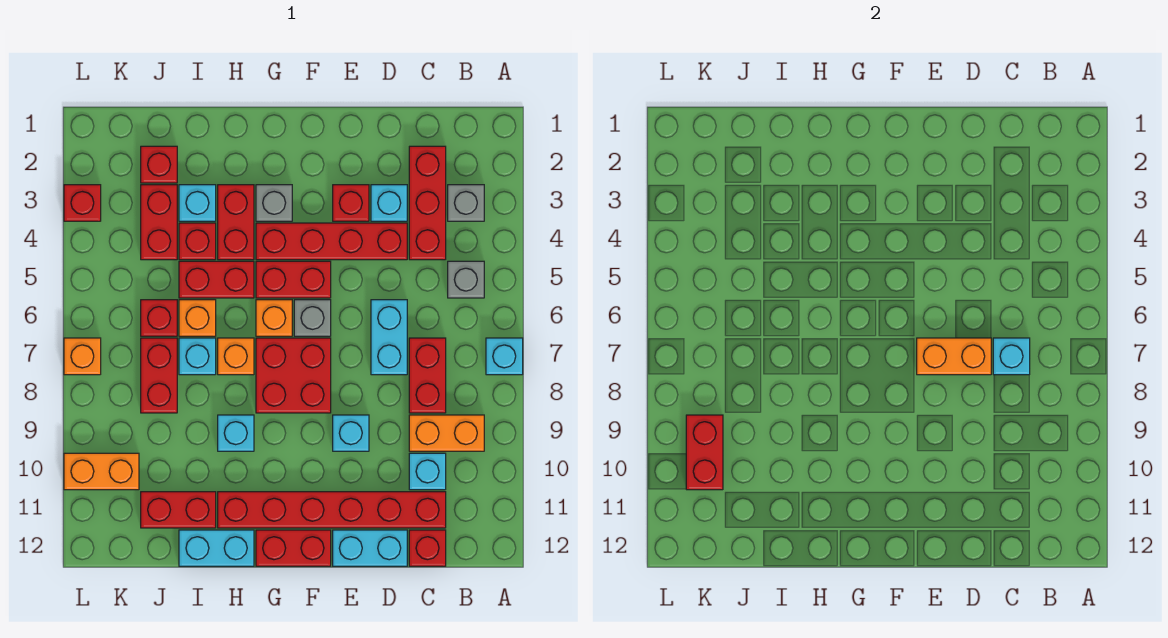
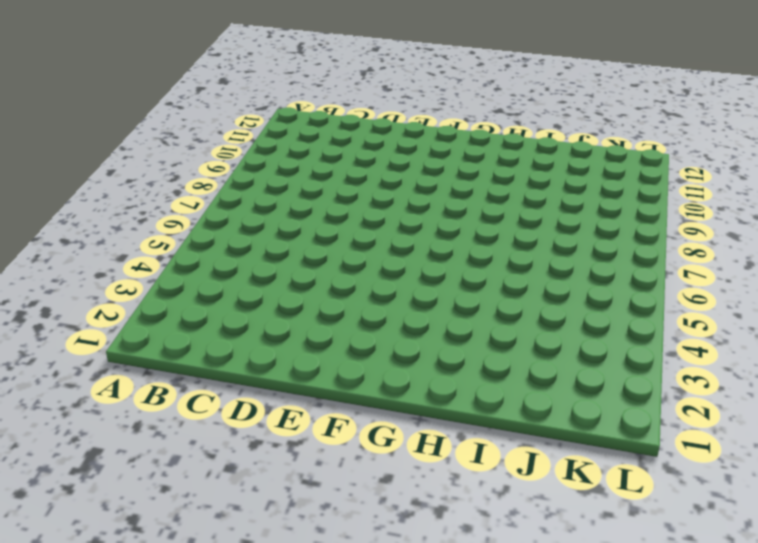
none -> cyan brick A7 level 1
none -> grey brick B3 level 1
none -> grey brick B5 level 1
none -> orange brick B9:C9 level 1

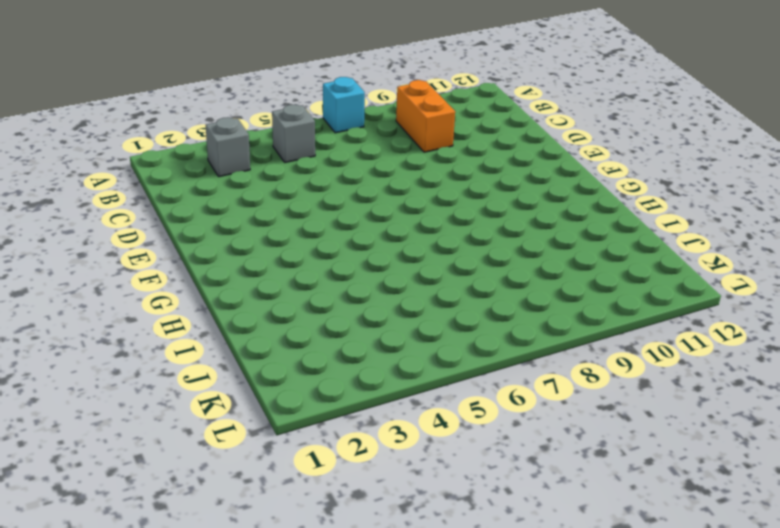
none -> red brick C2:C4 level 1
none -> red brick C7:C8 level 1
none -> cyan brick C10 level 1
none -> red brick C11:H11 level 1

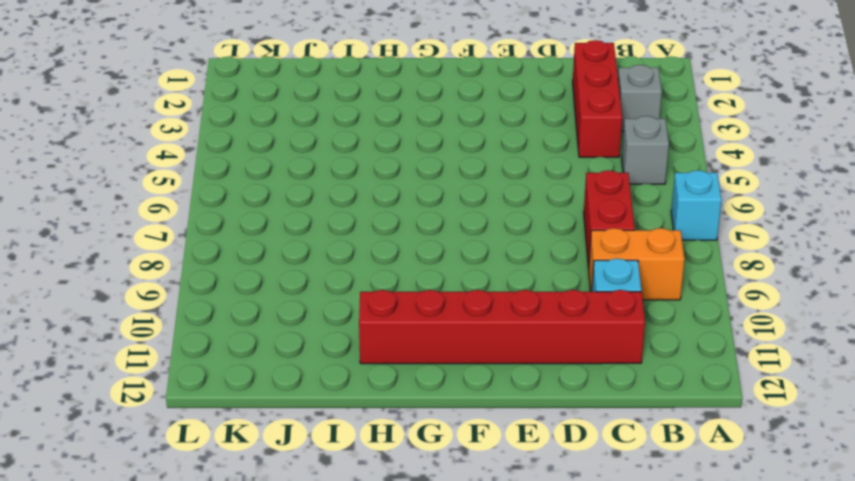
none -> red brick C12 level 1
none -> cyan brick D3 level 1
none -> red brick D4:G4 level 1
none -> cyan brick D6:D7 level 1

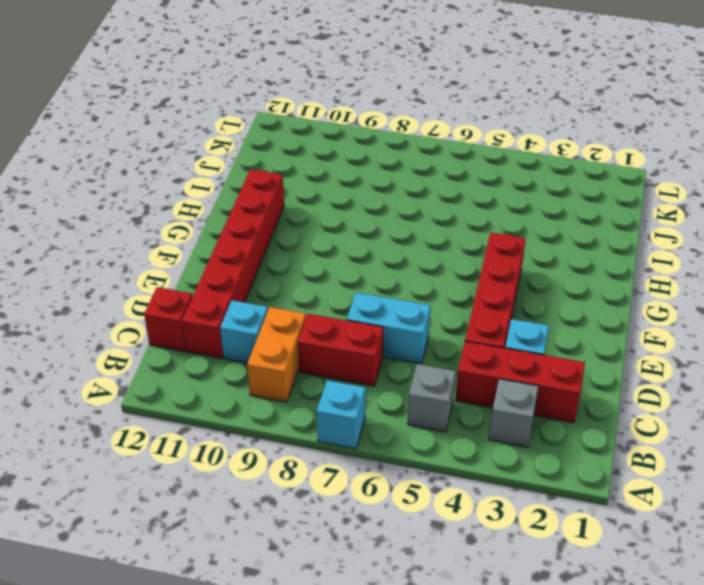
none -> cyan brick D12:E12 level 1
none -> red brick E3 level 1
none -> cyan brick E9 level 1
none -> red brick F5:G5 level 1

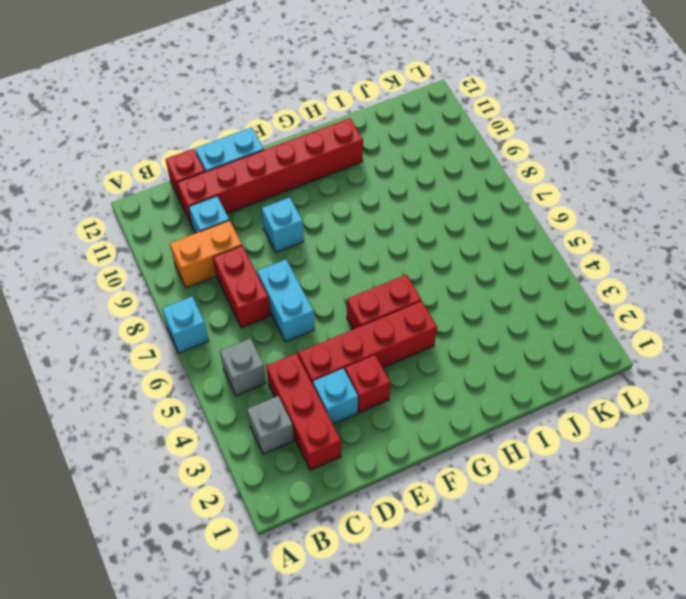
none -> grey brick F6 level 1
none -> red brick F7:G8 level 1
none -> red brick F12:G12 level 1
none -> grey brick G3 level 1

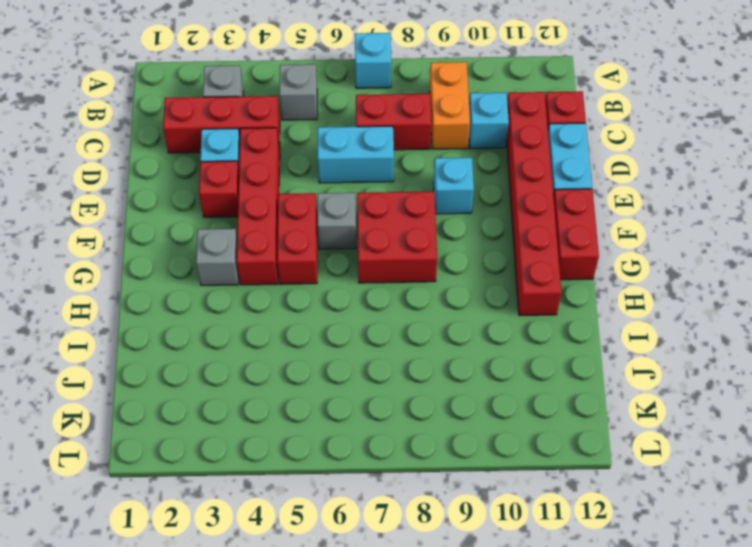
none -> orange brick G6 level 1
none -> red brick H3:H4 level 1
none -> red brick H5:I5 level 1
none -> orange brick H7 level 1

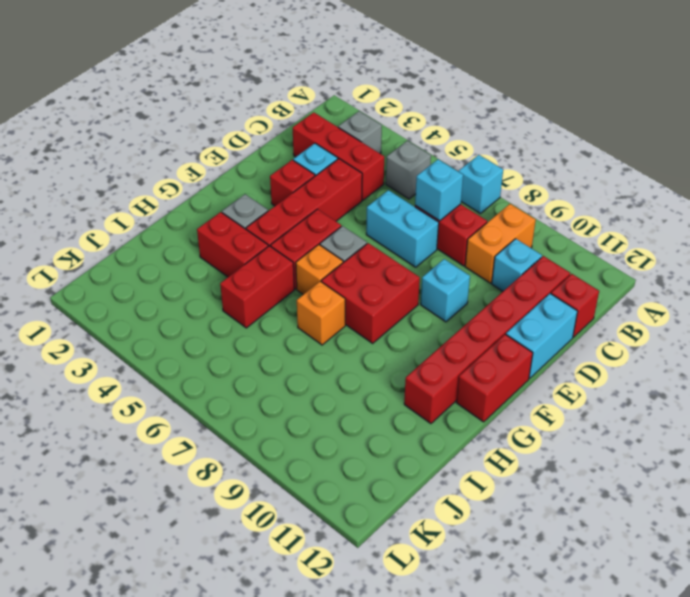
none -> cyan brick H9 level 1
none -> cyan brick H12:I12 level 1
none -> cyan brick I3 level 1
none -> red brick I4 level 1

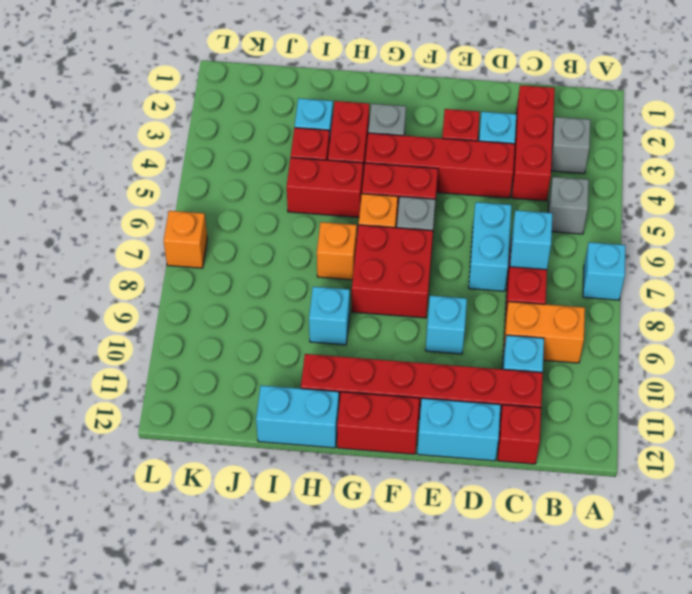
none -> orange brick I6 level 1
none -> cyan brick I7 level 1
none -> red brick I11:J11 level 1
none -> red brick J2 level 1

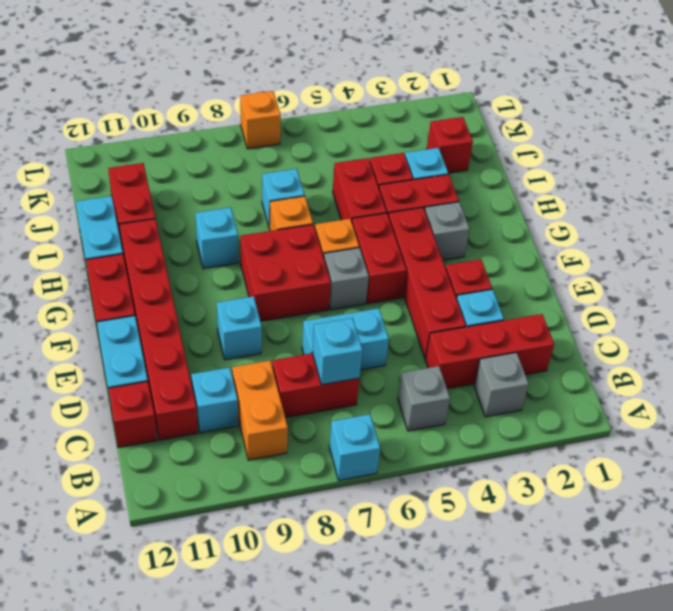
none -> orange brick I6 level 1
none -> red brick J3:J4 level 1
none -> red brick J6 level 1
none -> red brick J7:J8 level 1

